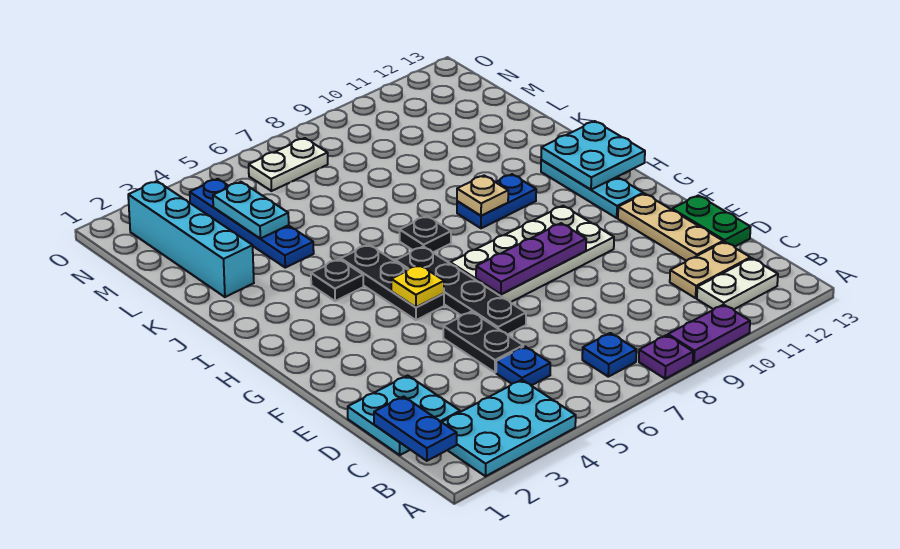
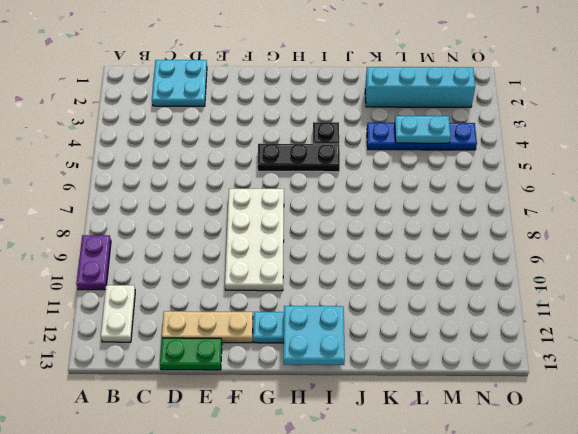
none -> cyan plate A2:B4 level 1
none -> purple plate A8 level 1
none -> blue plate B7 level 1

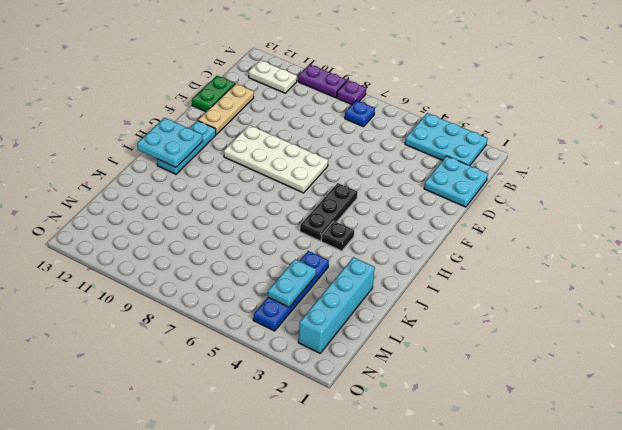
none -> blue plate C5 level 1
none -> tan plate C11:C12 level 1
none -> black plate D5:E5 level 1

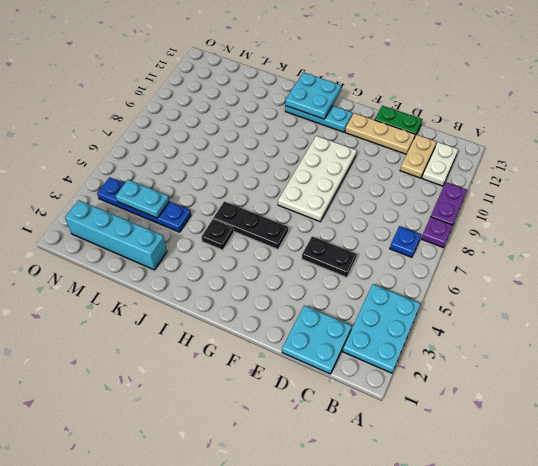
none -> blue plate C5 level 1
none -> black plate E6:H6 level 1
none -> black plate I7 level 1

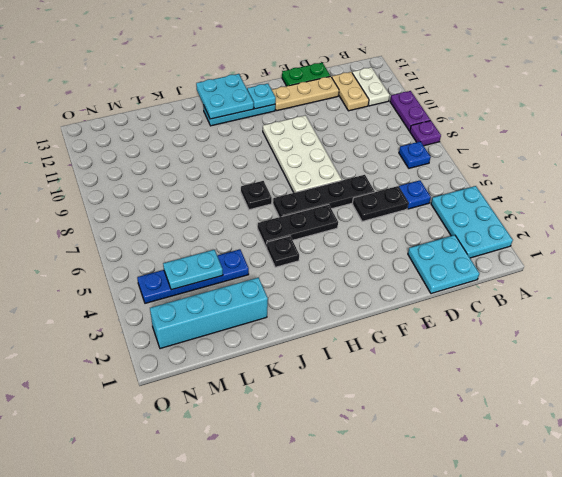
cyan plate G12 level 2 -> none
none -> blue plate I9:I10 level 1
none -> white plate N6:N7 level 1
none -> blue plate B1:C1 level 2

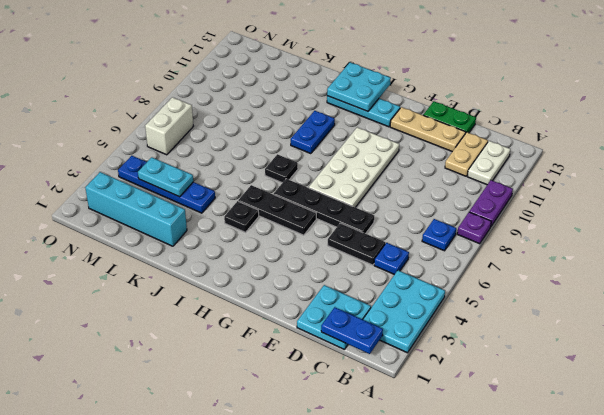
white brick N6:N7 level 1 -> white plate N6:N7 level 1
none -> purple plate F7:F9 level 2
none -> yellow plate G5 level 2
none -> tan plate I9 level 2

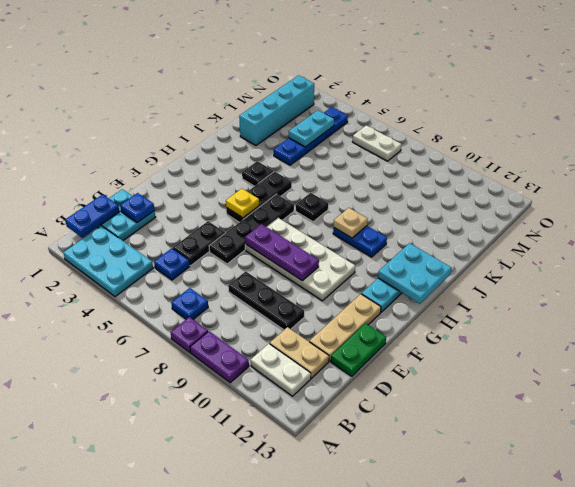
blue plate D2 level 2 -> none
black plate D8:D10 level 1 -> none

